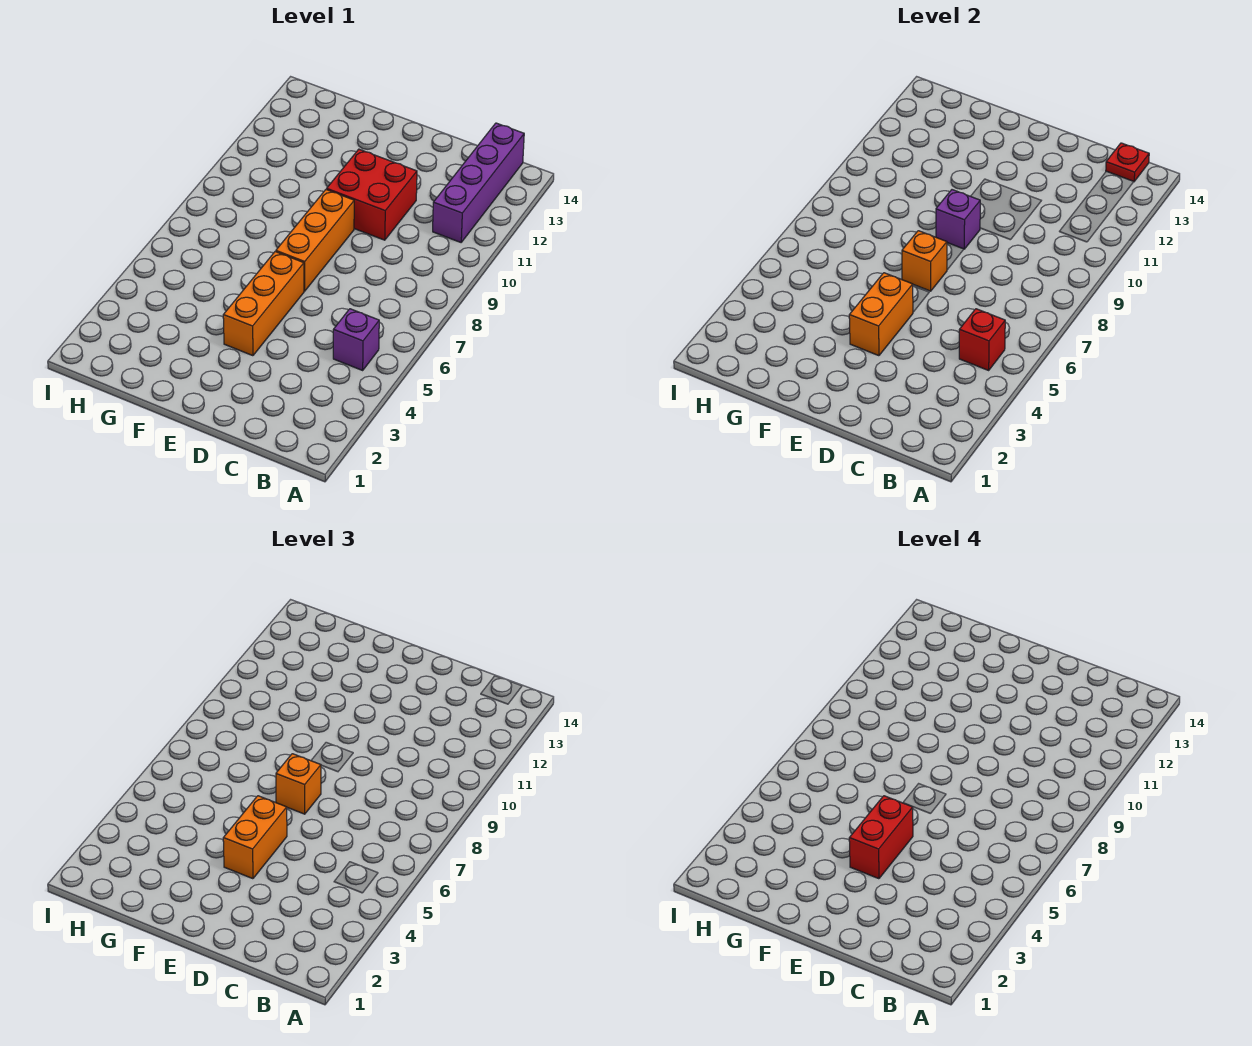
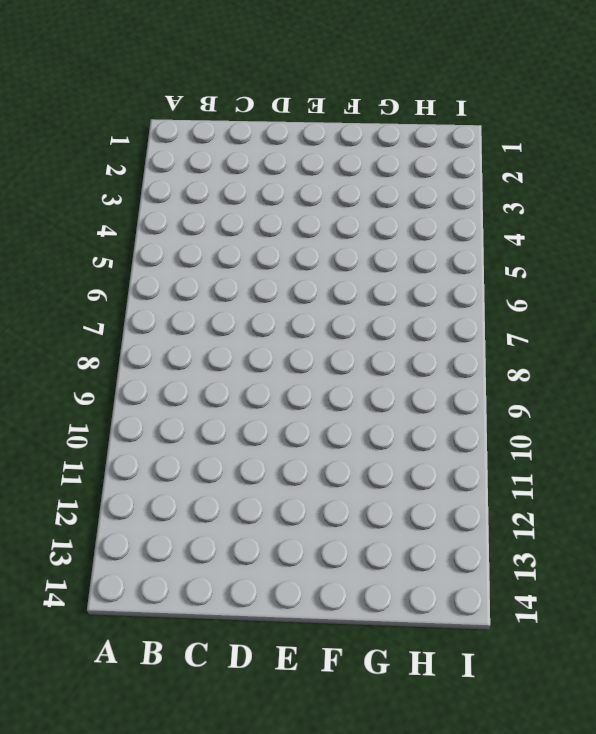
none -> purple brick B5 level 1
none -> purple brick B11:B14 level 1
none -> red brick D10:E11 level 1

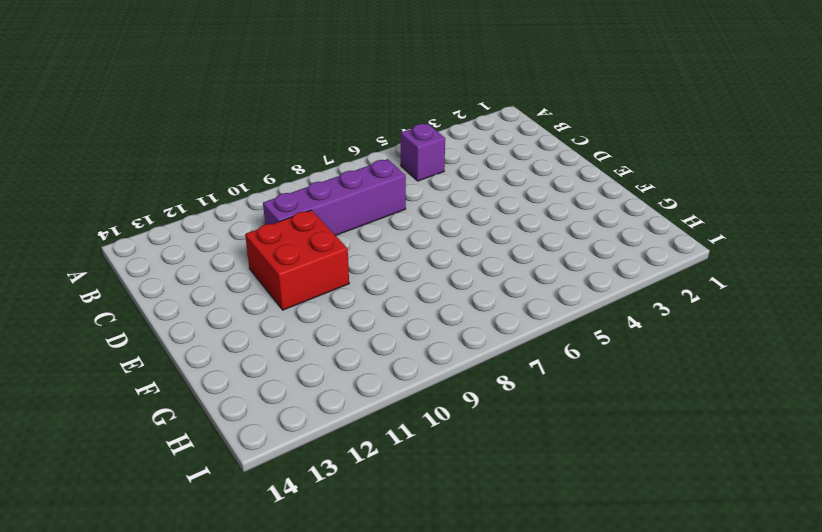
purple brick C7:C10 level 1 -> purple brick B11:B14 level 1
none -> orange brick E4:E6 level 1
none -> orange brick E7:E9 level 1
none -> red brick B5 level 2

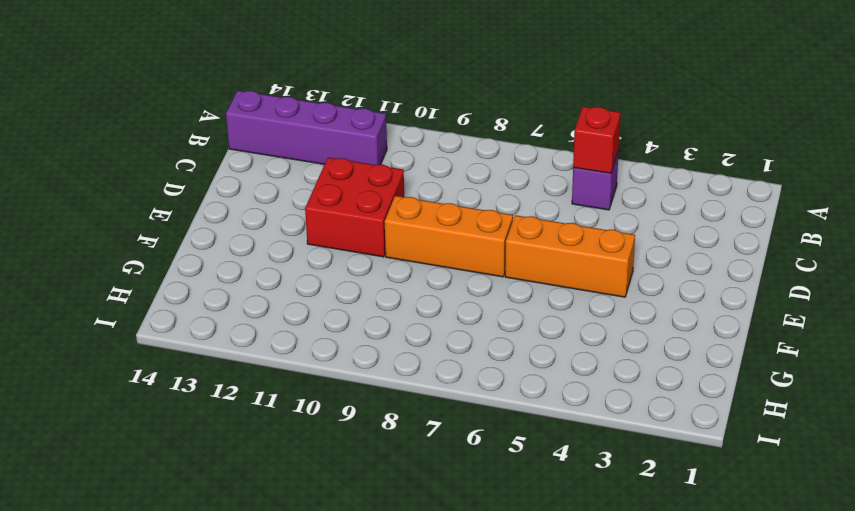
none -> red plate B14 level 2
none -> orange brick E4:E5 level 2
none -> orange brick E7 level 2

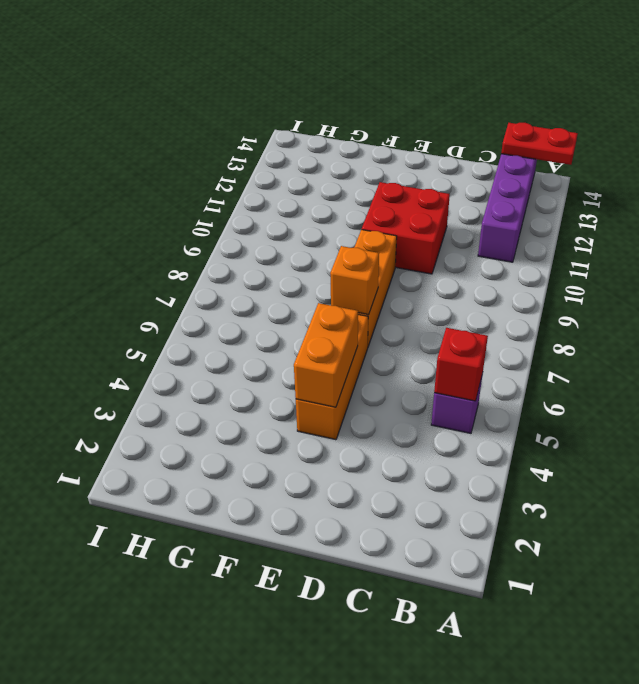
red plate A14:B14 level 2 -> red plate B14 level 2
none -> purple brick E9 level 2
none -> orange brick E4:E5 level 3
none -> orange brick E7 level 3

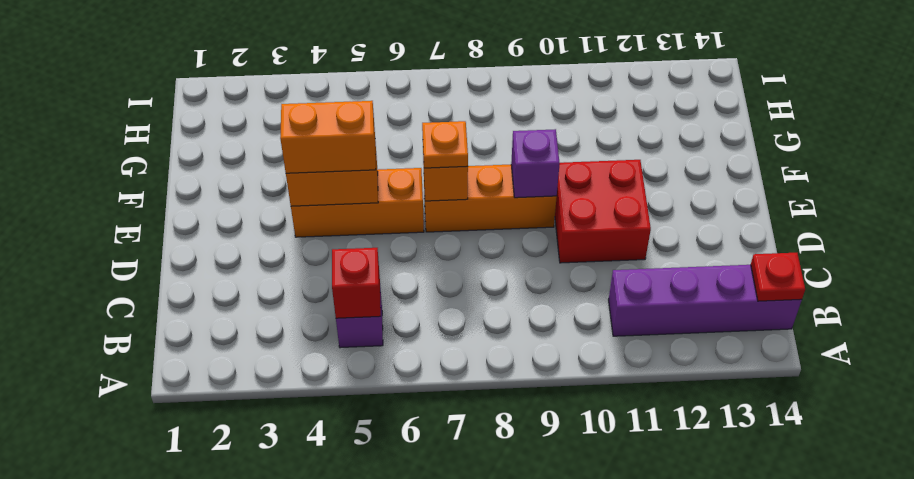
orange plate E7 level 3 -> orange brick E7 level 3
none -> red brick E4:E5 level 4

